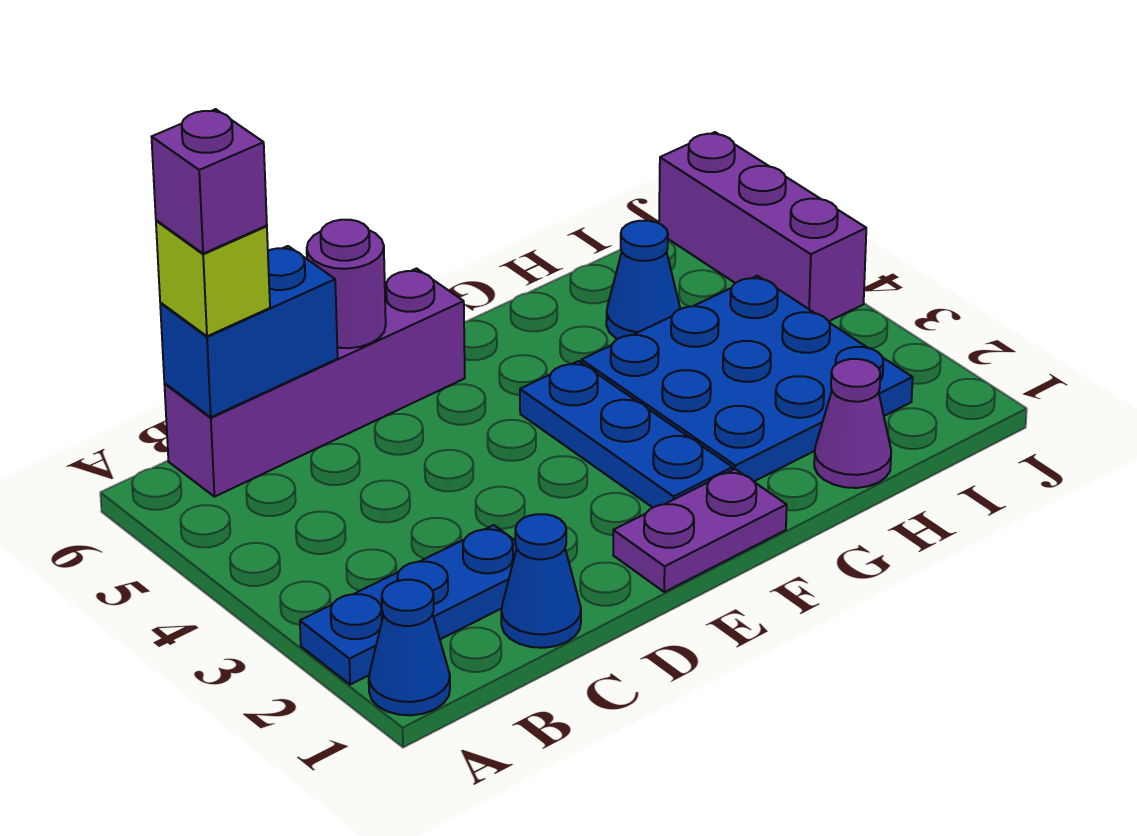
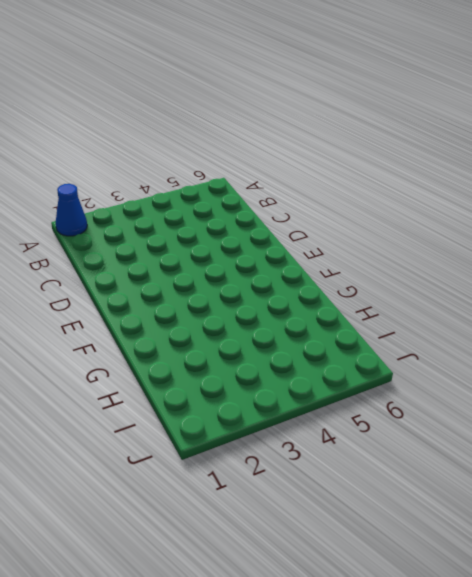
none -> blue plate A2:C2 level 1
none -> purple brick B6:E6 level 1
none -> blue cone C1 level 1

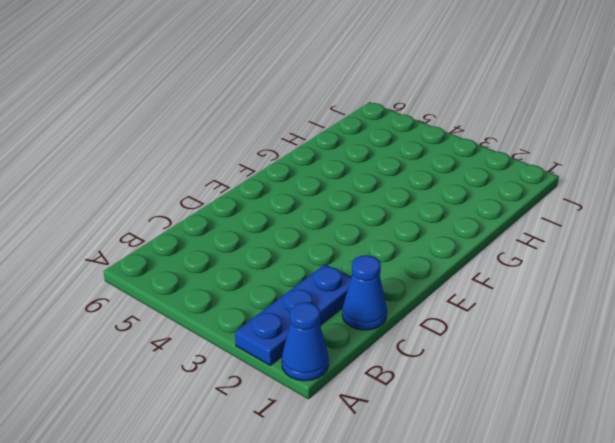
none -> purple brick B6:E6 level 1
none -> purple plate E1:F1 level 1
none -> blue plate F2:F4 level 1

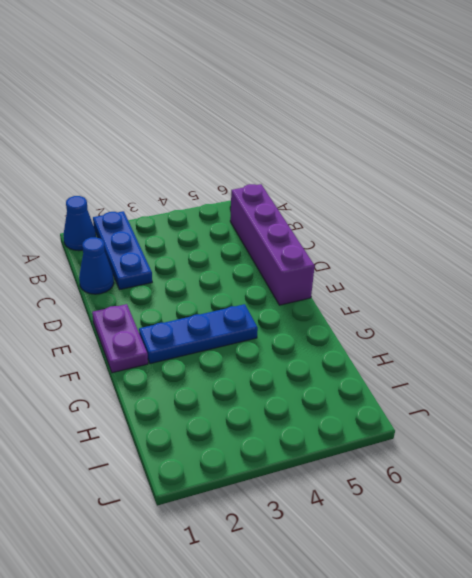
none -> blue plate G2:I4 level 1
none -> purple cone H1 level 1
none -> blue cone H5 level 1

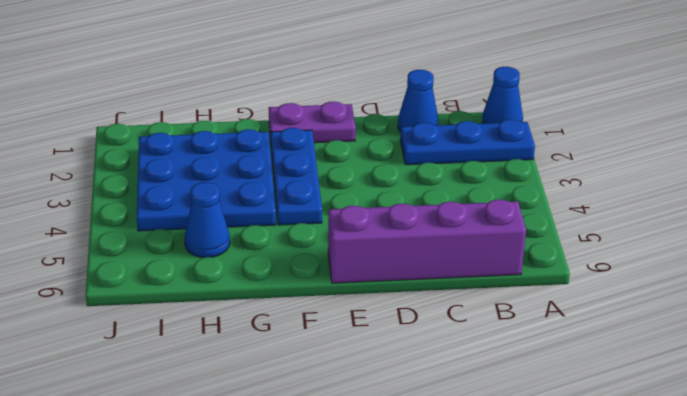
none -> purple cone H1 level 1
none -> purple brick J4:J6 level 1
none -> blue brick B6:C6 level 2

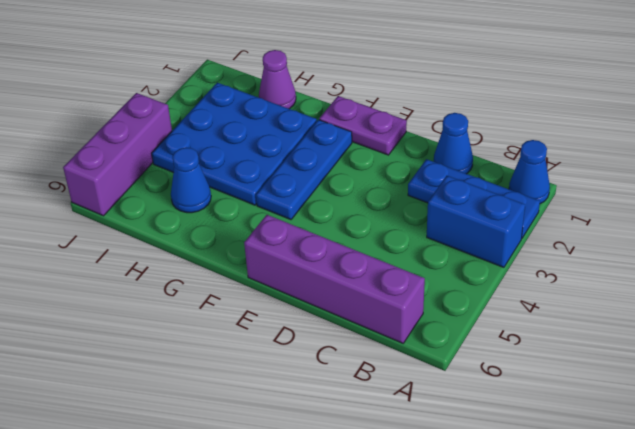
blue brick A3:B3 level 1 -> blue brick B6:C6 level 2
none -> purple round brick D6 level 2
none -> lime brick B6 level 3
none -> purple brick B6 level 4

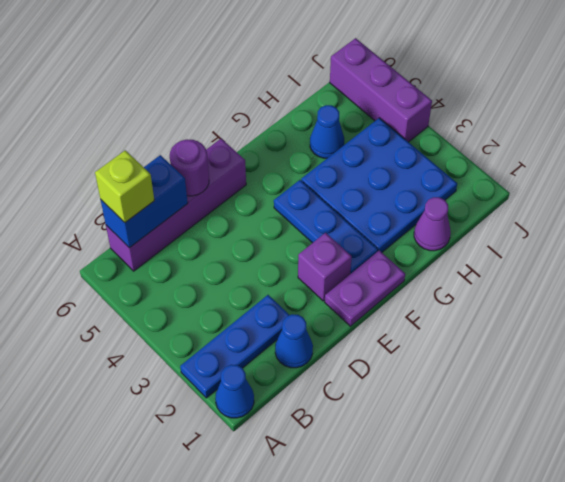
purple brick E2 level 1 -> purple brick B6 level 4

